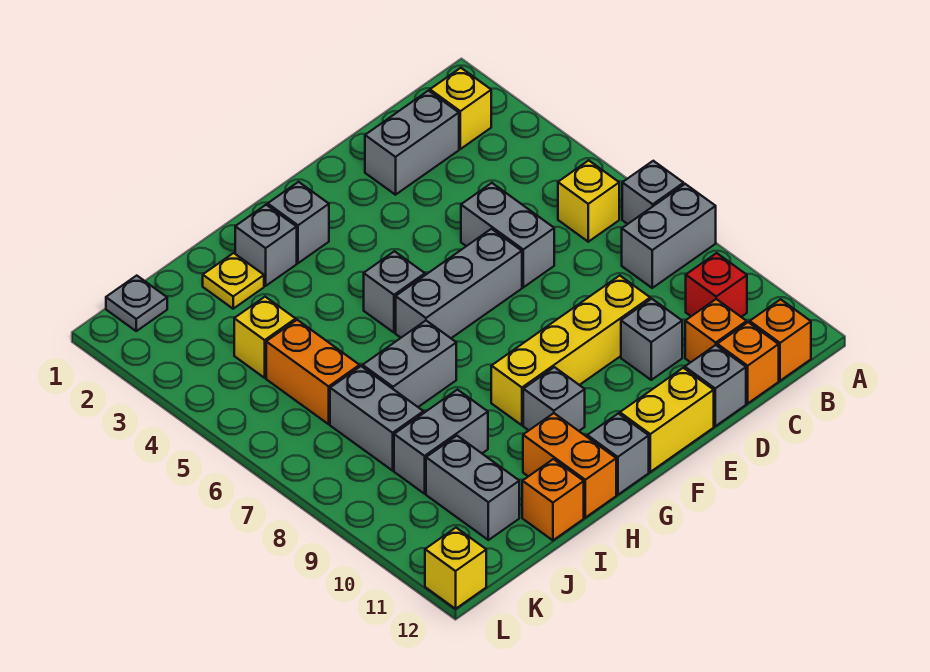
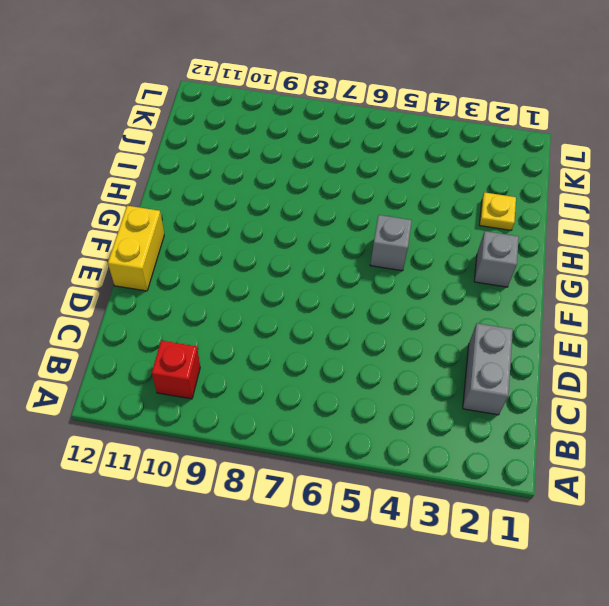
none -> grey brick A7 level 1
none -> grey brick A8:B8 level 1
none -> yellow brick B2 level 1
none -> yellow brick B6 level 1

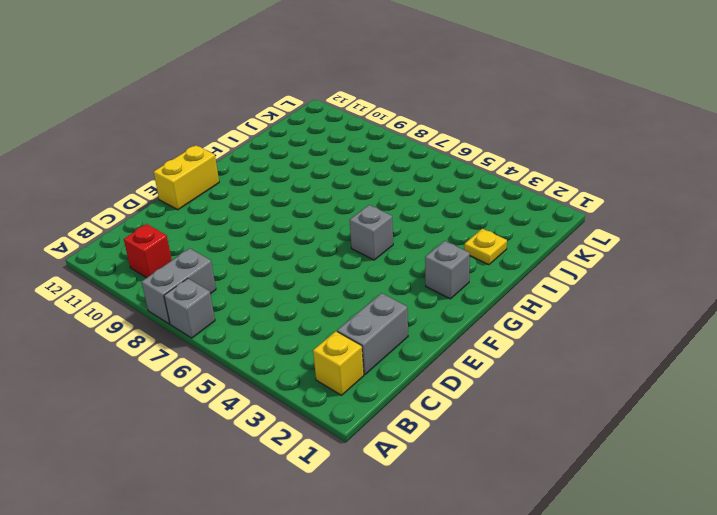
none -> yellow brick B6 level 1
none -> orange brick B12 level 1
none -> orange brick C11 level 1
none -> orange brick C12 level 1

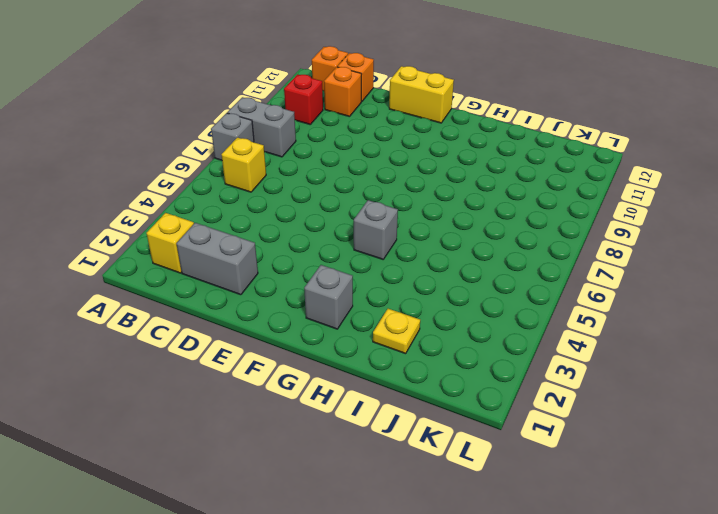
none -> grey brick D5:D6 level 1
none -> yellow brick D9:G9 level 1
none -> grey brick D10 level 1
none -> grey brick D12 level 1

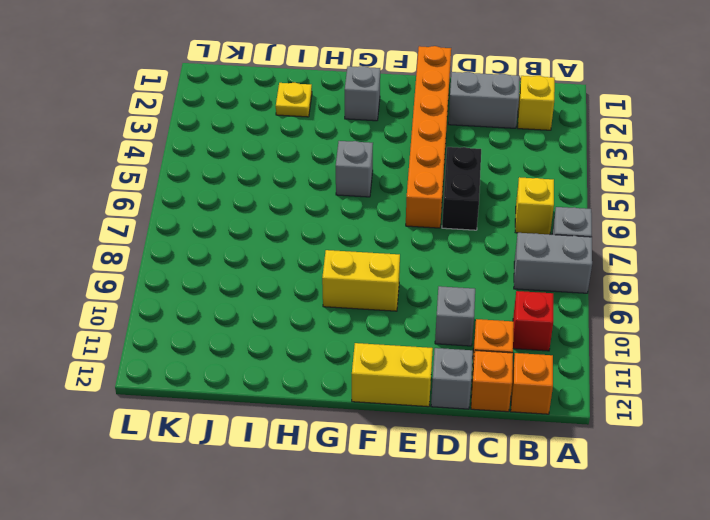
black brick D5:D6 level 1 -> grey brick D5:D6 level 1
orange brick E1:E6 level 1 -> grey brick E6:G6 level 1
yellow brick F9:G9 level 1 -> yellow brick D9:G9 level 1
none -> grey brick G10 level 1
none -> grey brick G12 level 1
none -> grey brick H2 level 1
none -> grey brick H7:I7 level 1

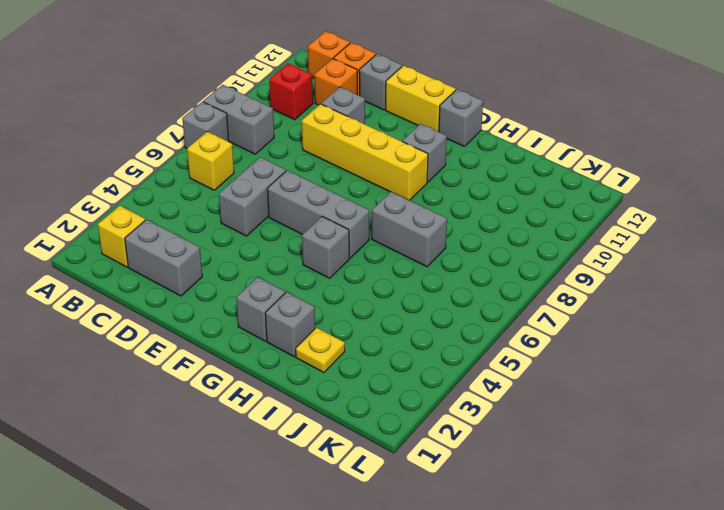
none -> orange brick H11:H12 level 1
none -> grey brick I9:J9 level 1
none -> orange brick I12 level 1
none -> yellow brick J4 level 1

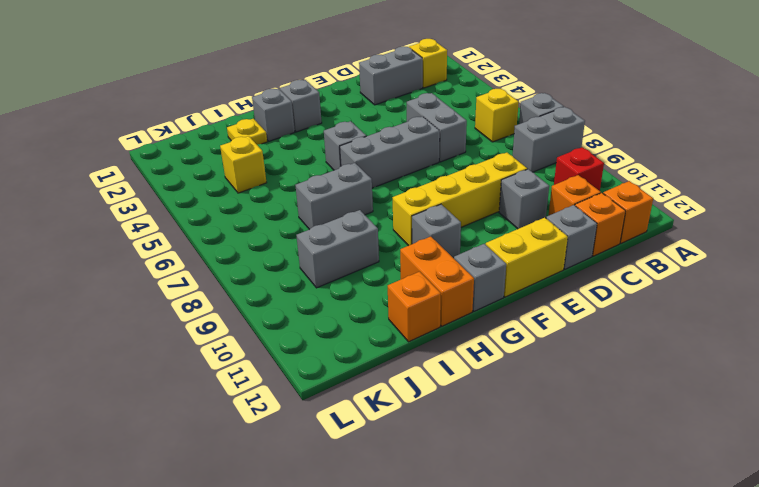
none -> orange brick J5:J6 level 1
none -> grey brick J7:J8 level 1
none -> grey brick J10:J11 level 1
none -> grey plate K1 level 1

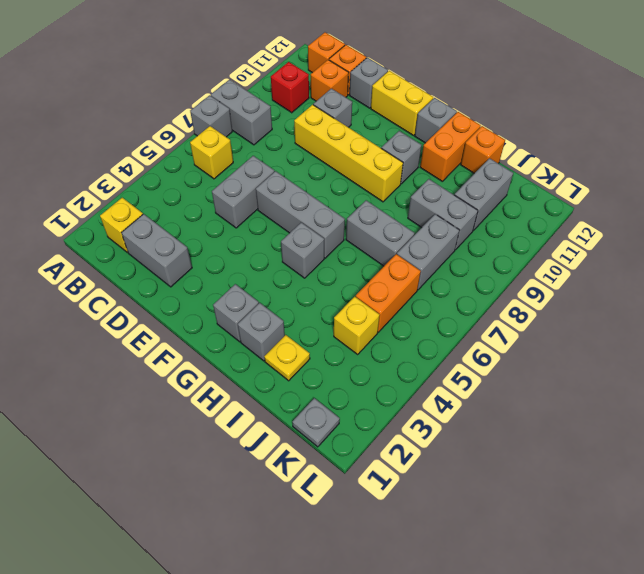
none -> yellow brick L12 level 1

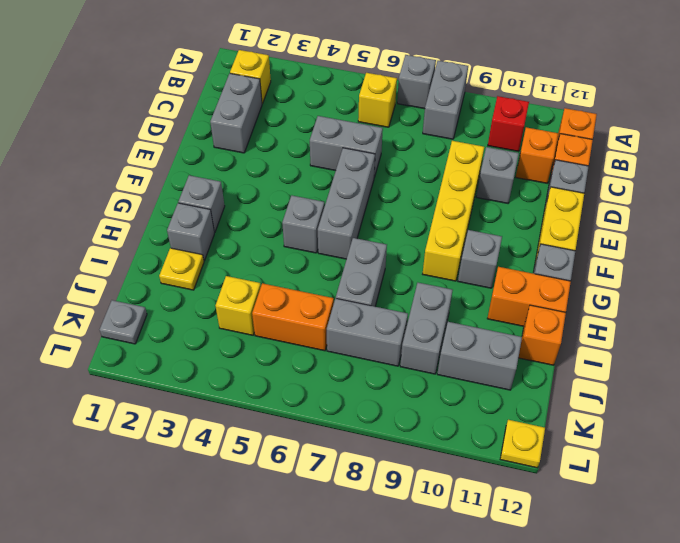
yellow plate L12 level 1 -> yellow brick L12 level 1

